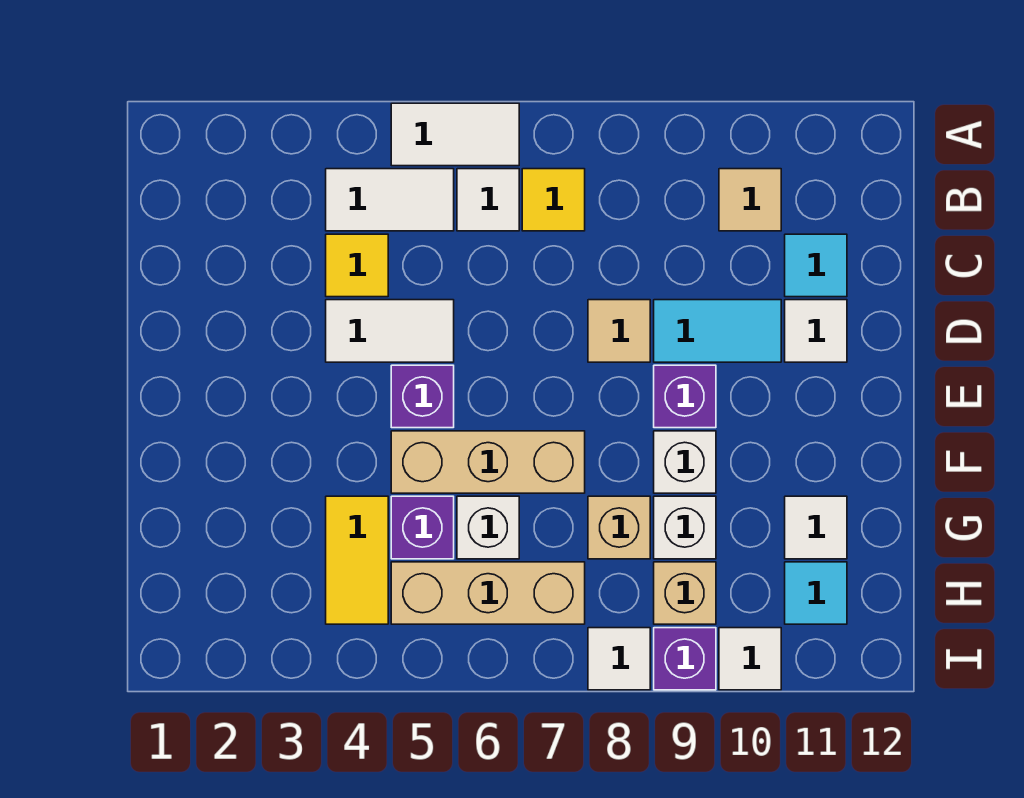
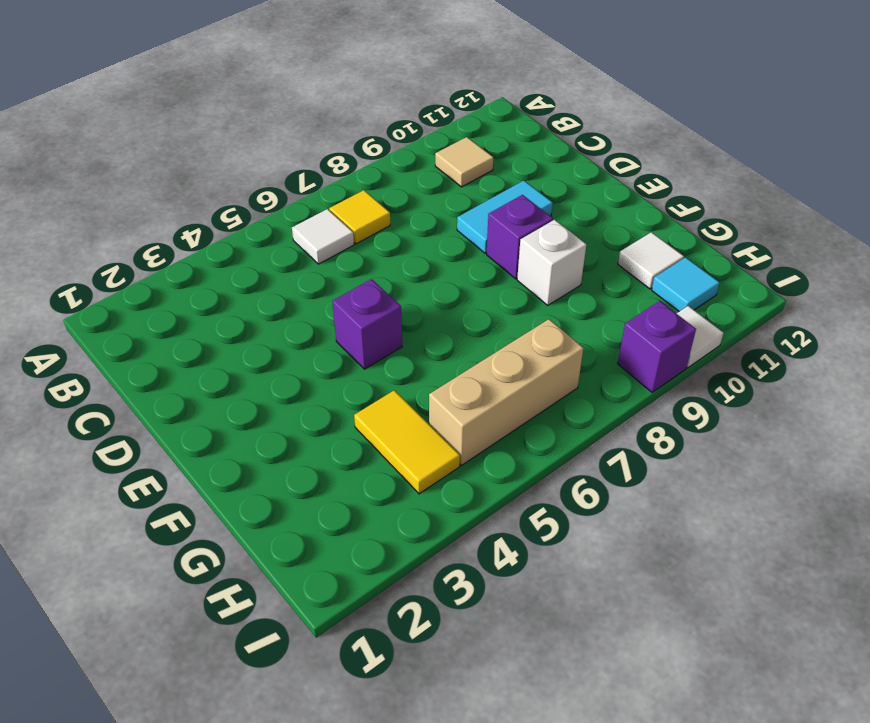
none -> white tile A5:A6 level 1
none -> white tile B4:B5 level 1
none -> yellow tile C4 level 1

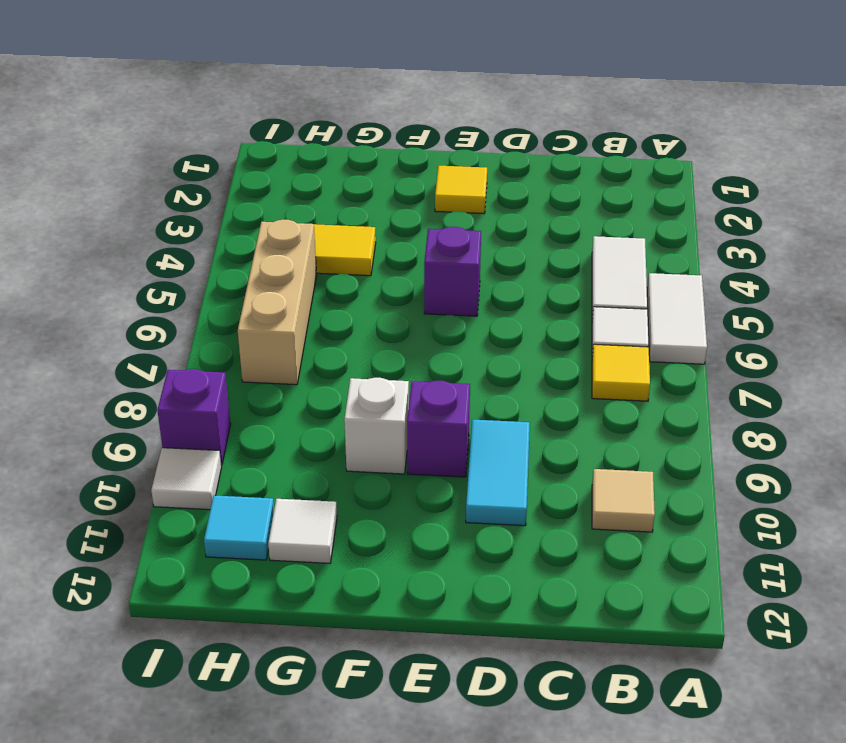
yellow tile E2 level 1 -> yellow tile C4 level 1
none -> cyan tile C11 level 1
none -> white tile D4:D5 level 1
none -> tan tile D8 level 1

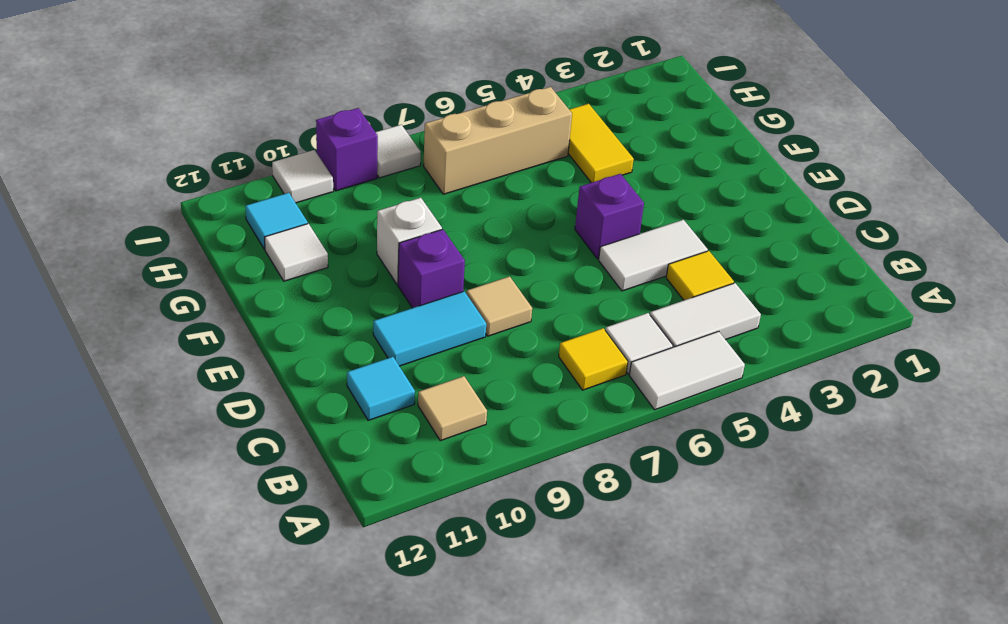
none -> white tile D11 level 1
none -> tan brick F5:F7 level 1
none -> purple brick G5 level 1

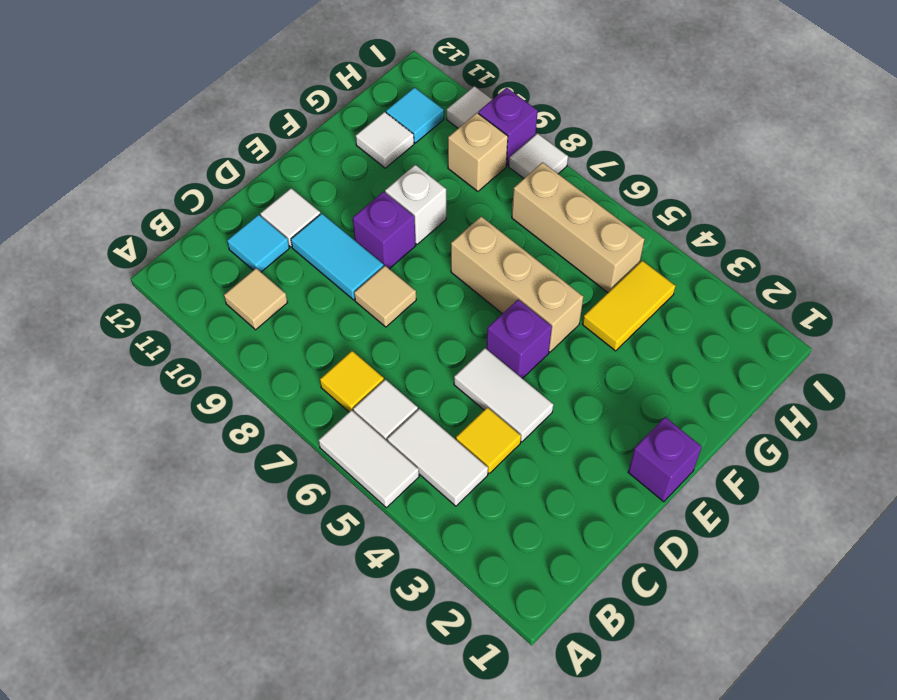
purple brick E1 level 1 -> purple brick G5 level 1
none -> white brick G6 level 1
none -> tan brick G8 level 1
none -> white brick G9 level 1

